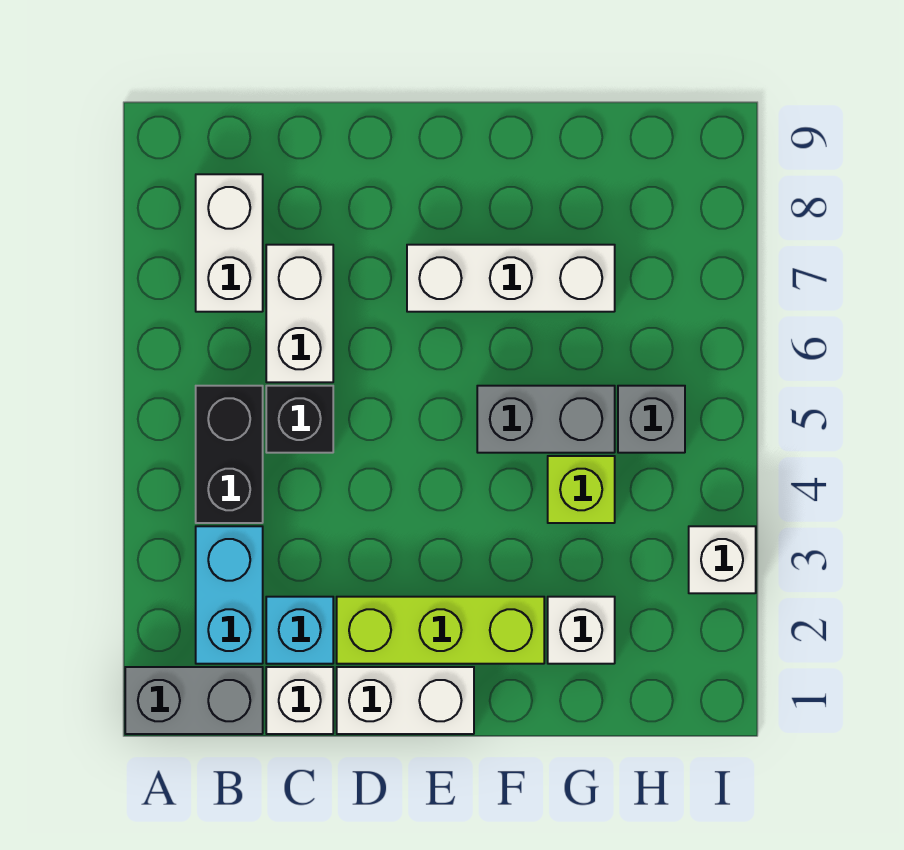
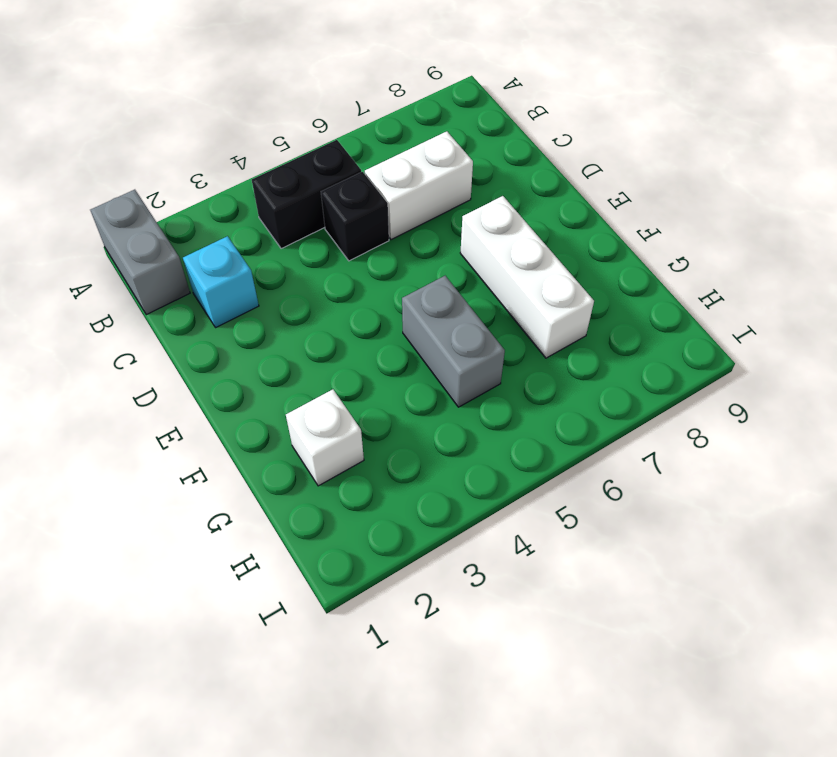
none -> cyan brick B2:B3 level 1
none -> white brick B7:B8 level 1
none -> white brick C1 level 1

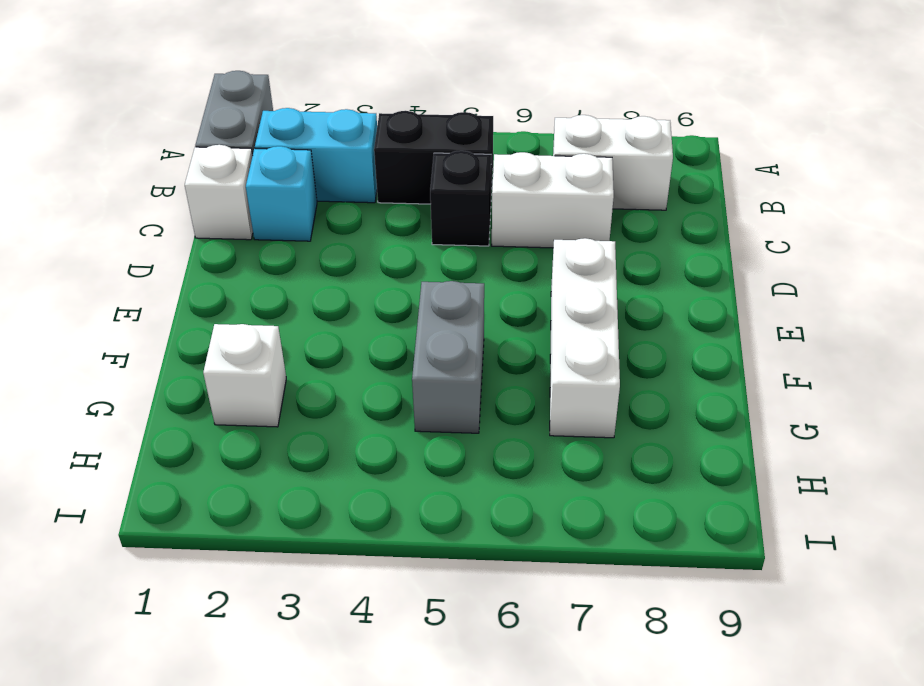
none -> white brick D1:E1 level 1
none -> lime brick D2:F2 level 1
none -> lime brick G4 level 1

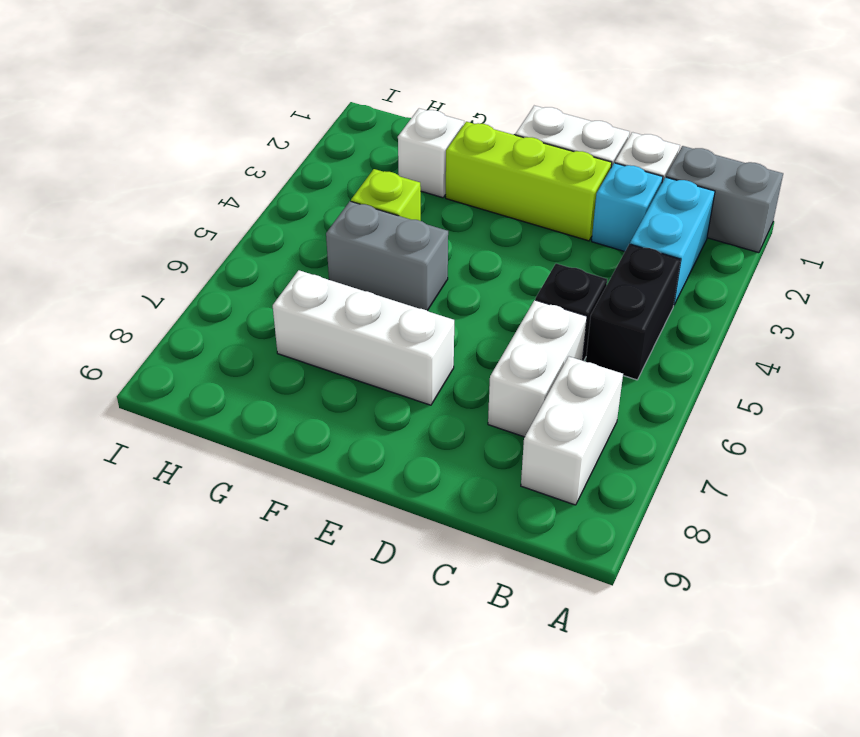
none -> grey brick H5 level 1
none -> white brick I3 level 1

